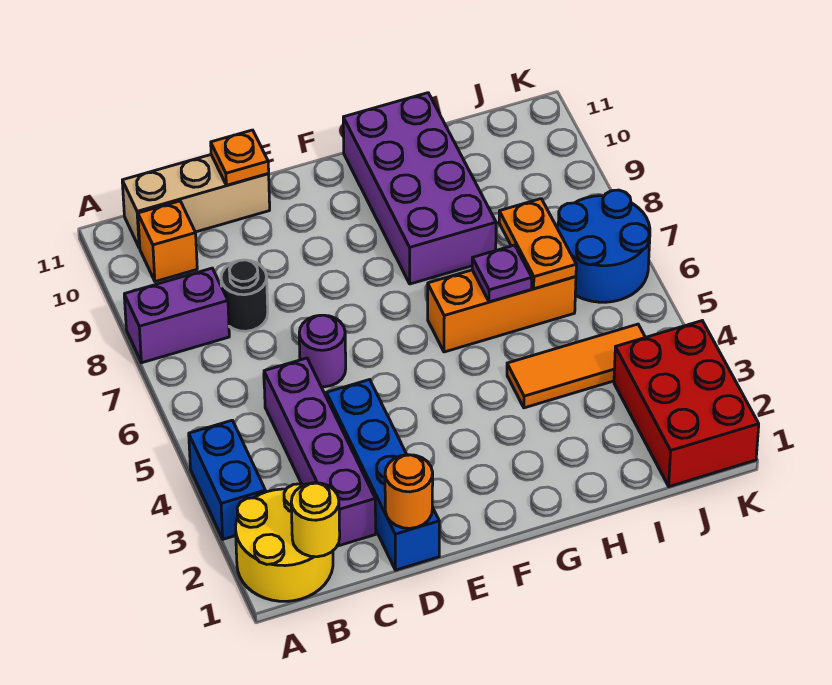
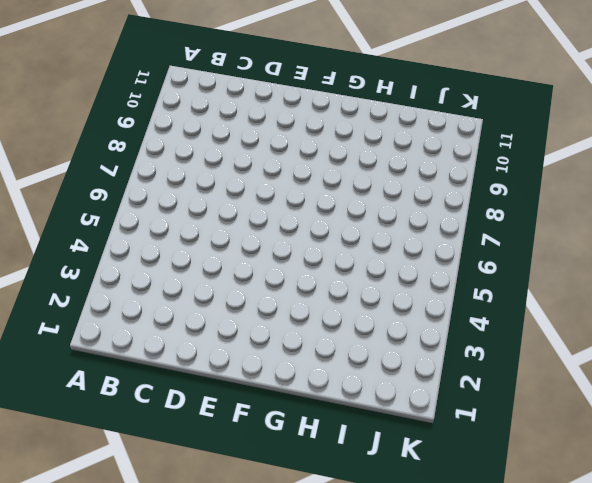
none -> yellow round brick A1:B2 level 1
none -> blue brick A3:A4 level 1
none -> purple brick A8:B8 level 1

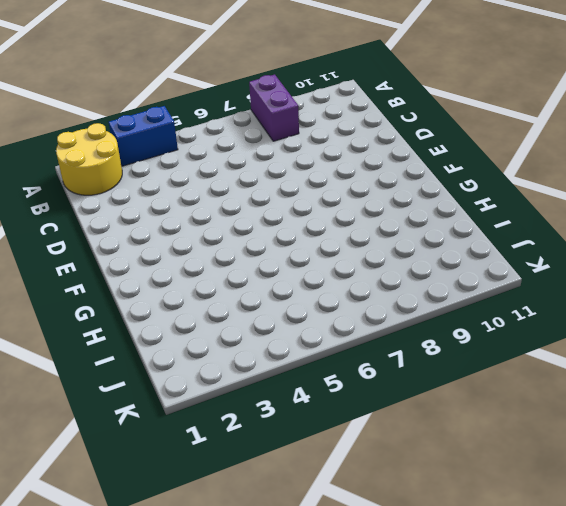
none -> orange brick B10 level 1
none -> tan brick B11:D11 level 1
none -> purple brick C2:C5 level 1

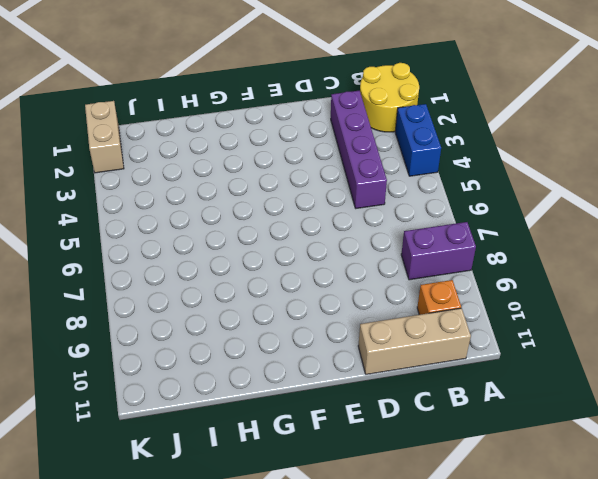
tan brick K1:K2 level 1 -> red brick J1:K3 level 1
none -> black round brick C8 level 1
none -> blue brick D1:D4 level 1
none -> purple round brick D6 level 1

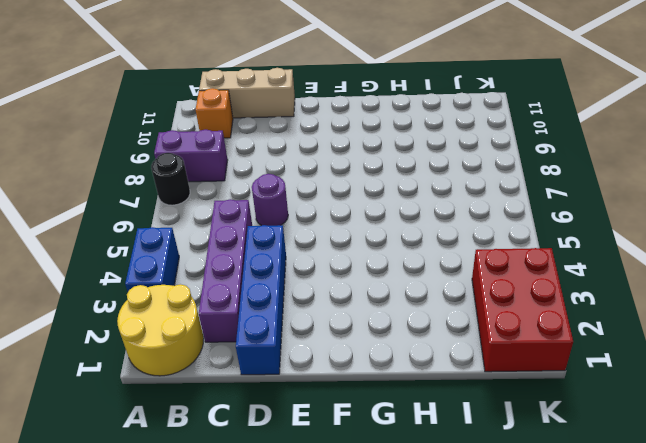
black round brick A7 level 1 -> black round brick C8 level 1
none -> orange brick G6:I6 level 1
none -> purple brick G8:H11 level 1
none -> orange tile H4:J4 level 1

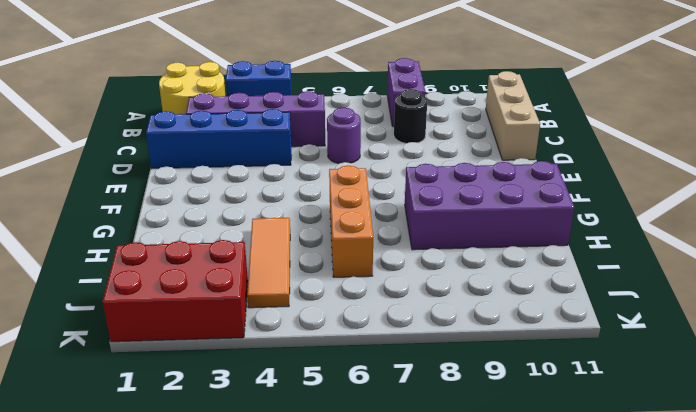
none -> orange brick B10 level 1
none -> blue round brick J6:K7 level 1
none -> yellow round brick B1 level 2

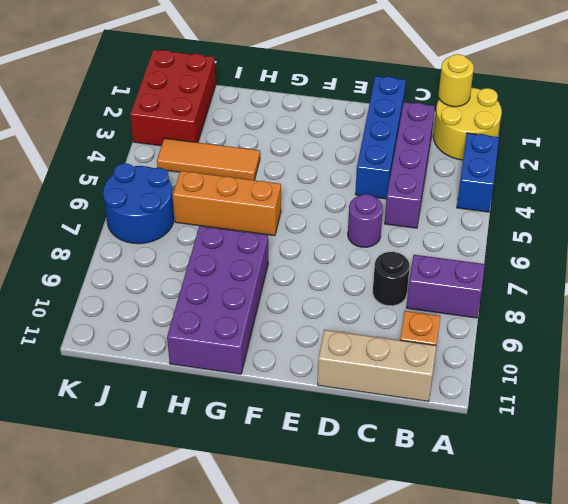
none -> orange round brick D1 level 2
none -> orange plate D11 level 2
none -> purple plate H6 level 2

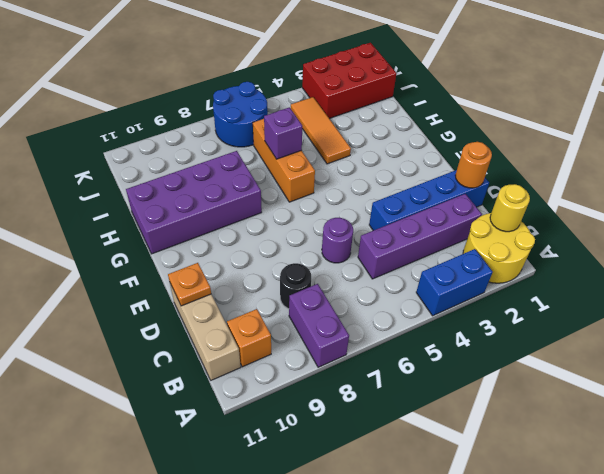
purple brick H6 level 2 -> purple plate H6 level 2
none -> orange plate I6:I7 level 2

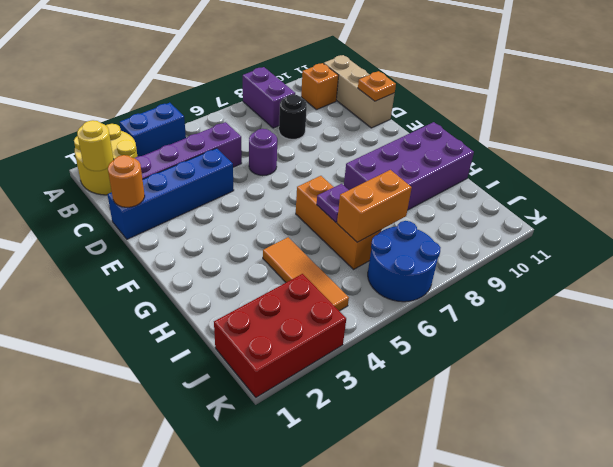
orange brick I6:I7 level 2 -> orange plate I6:I7 level 2

